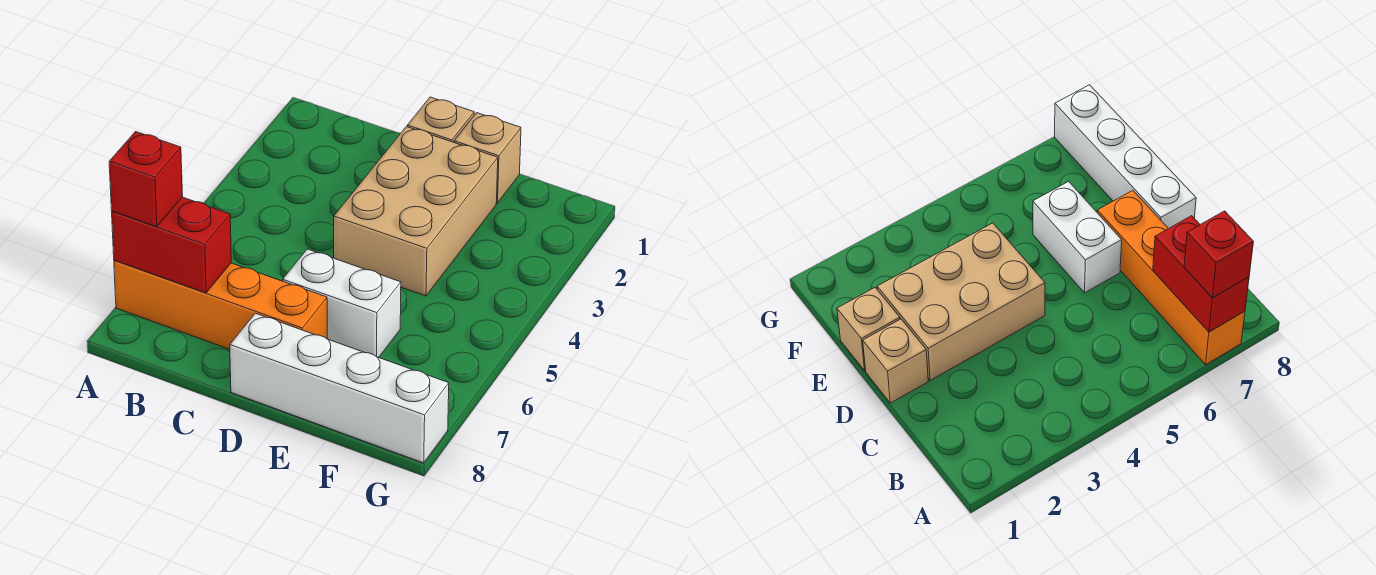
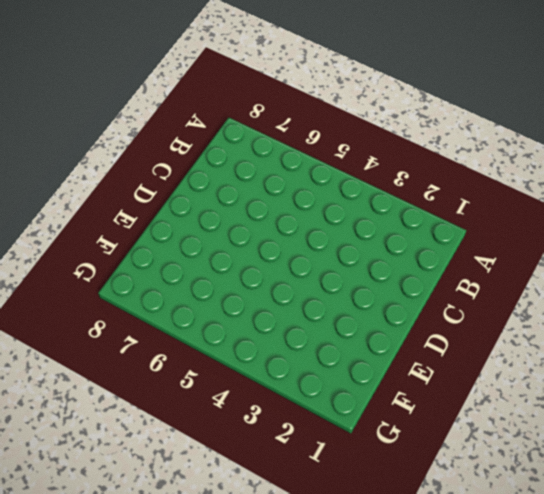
none -> orange brick A7:D7 level 1
none -> tan brick D1 level 1

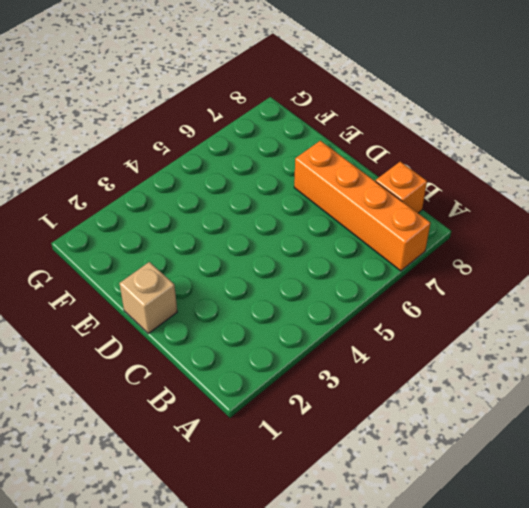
orange brick B8 level 1 -> none
none -> tan brick D2:E4 level 1
none -> white brick D6:E6 level 1

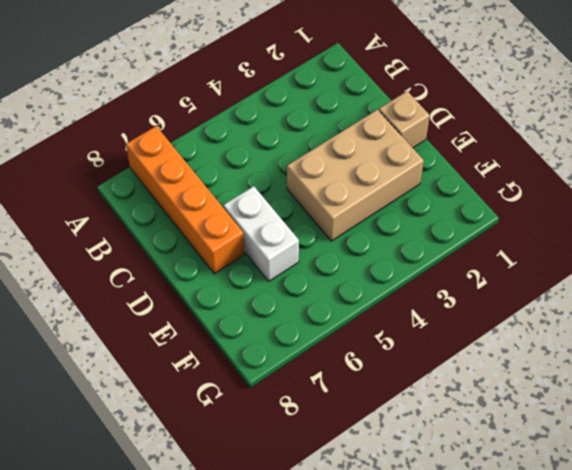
none -> white brick D8:G8 level 1
none -> tan brick E1 level 1

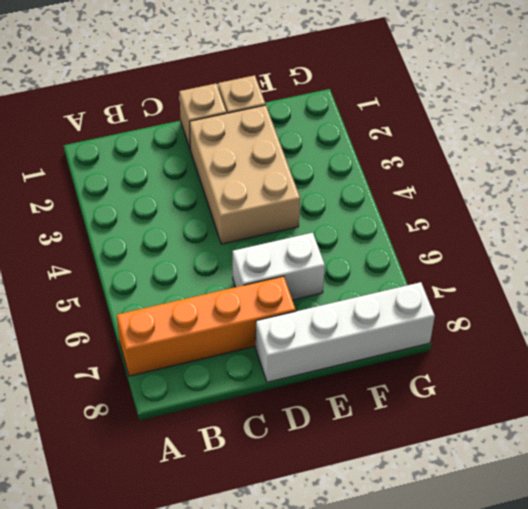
none -> red brick A7:B7 level 2
none -> red brick A7 level 3

